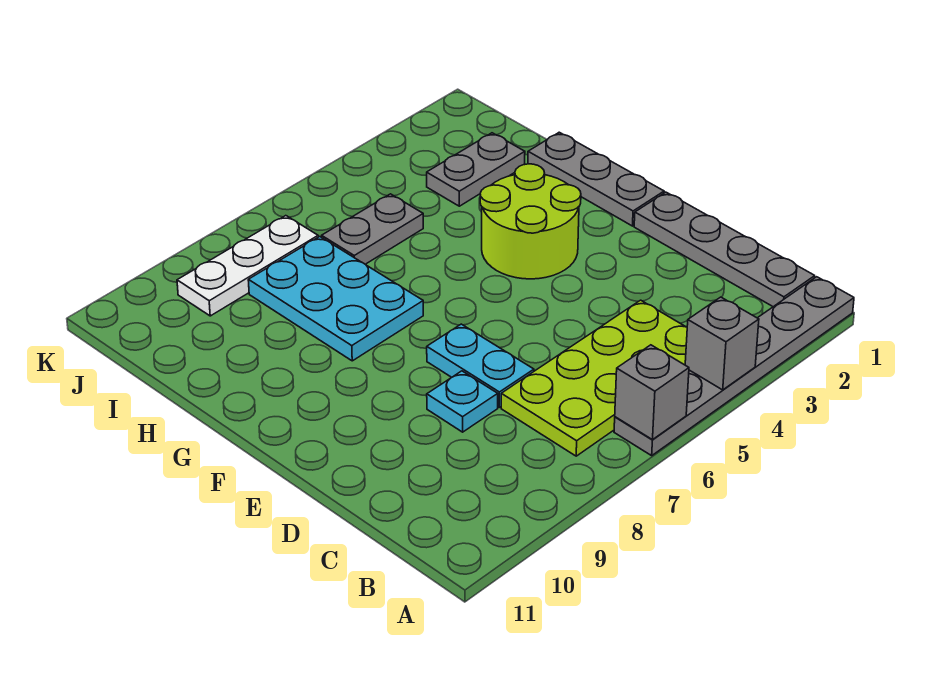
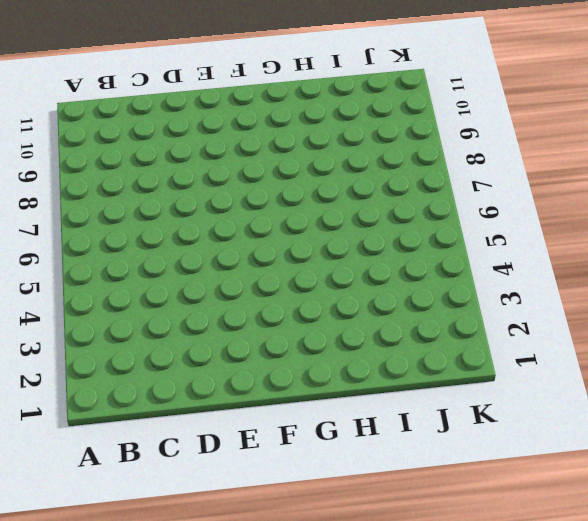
none -> grey plate A1:A6 level 1
none -> grey plate B1:E1 level 1
none -> lime plate B4:C7 level 1

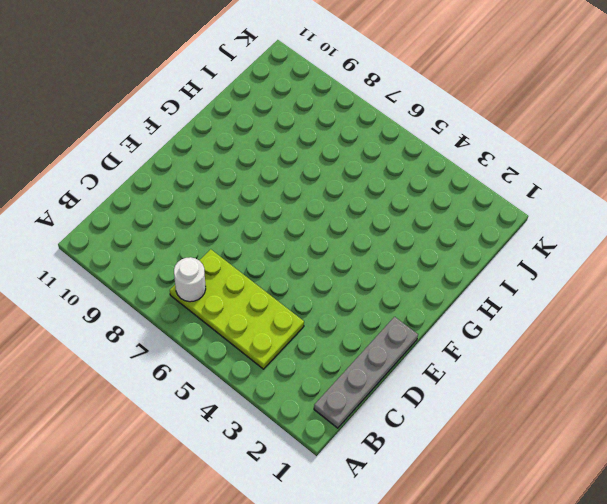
white round brick B7 level 2 -> none
none -> grey plate A1:A6 level 1
none -> cyan plate D7:E7 level 1
none -> cyan plate D8 level 1

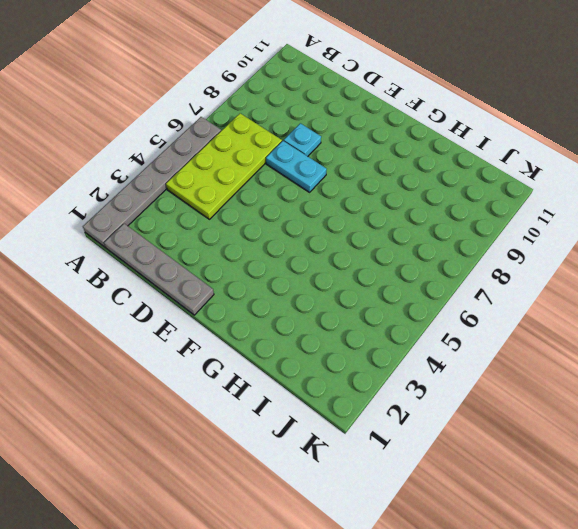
none -> grey plate F1:H1 level 1
none -> lime round brick F3:G4 level 1
none -> cyan plate G7:I8 level 1

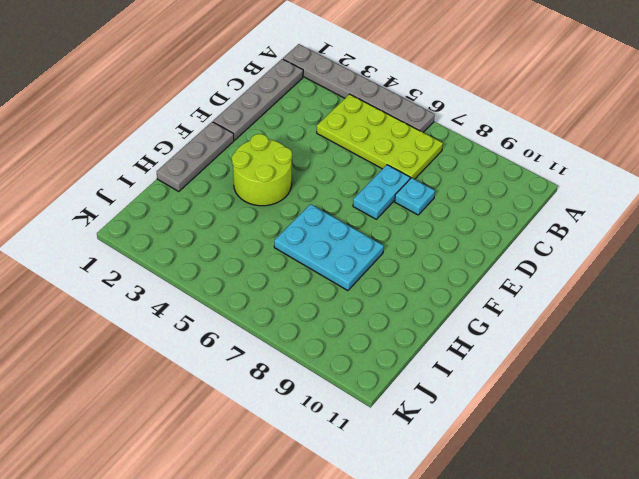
cyan plate G6:H8 level 1 -> cyan plate G7:I8 level 1
none -> grey plate I2:I3 level 1
none -> grey plate I5:I6 level 1
none -> white plate J7:J9 level 1

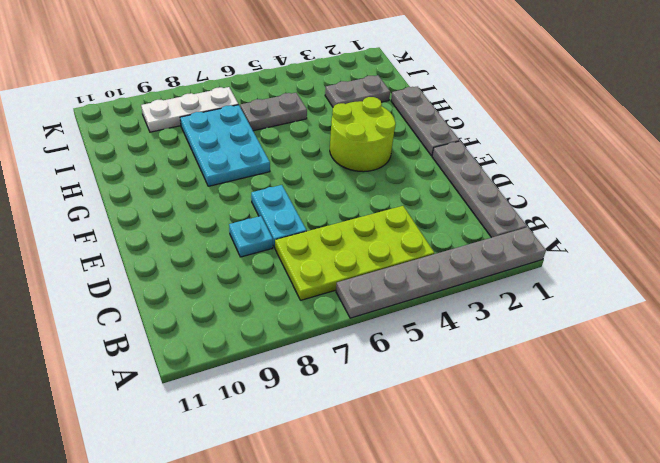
none -> grey brick A4 level 2
none -> grey brick A6 level 2

